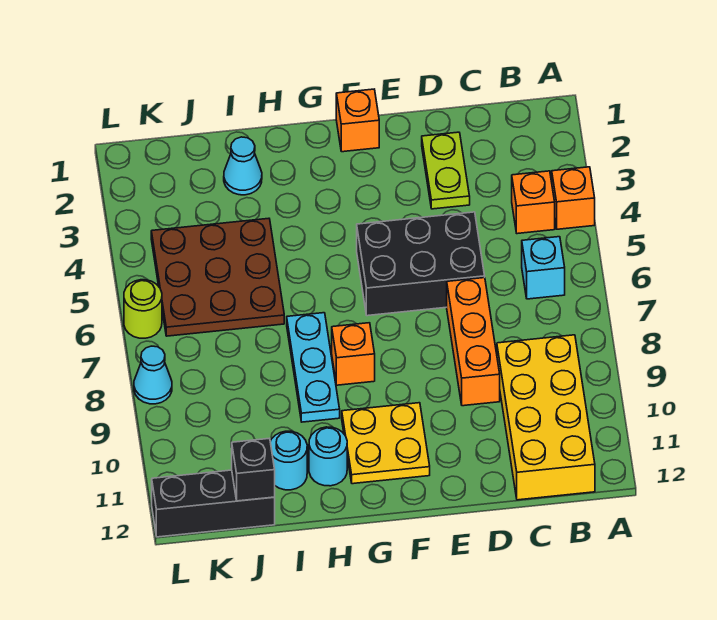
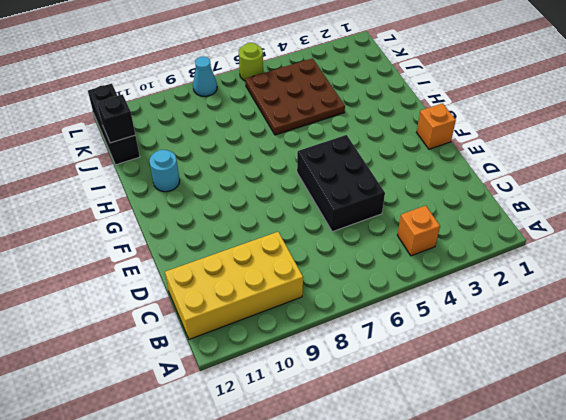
none -> orange brick A4 level 1
none -> cyan brick B6 level 1
none -> lime plate D2:D3 level 1

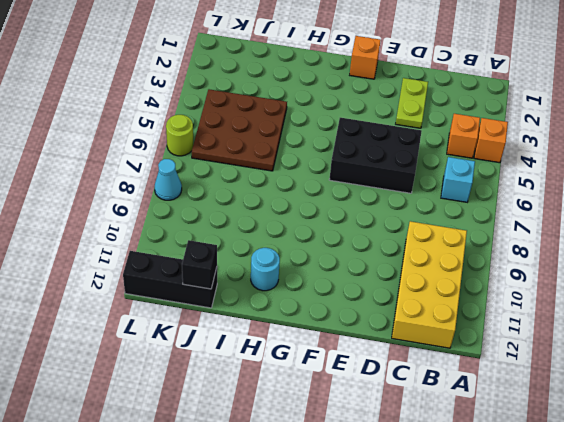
none -> orange brick D7:D9 level 1
none -> yellow plate F10:G11 level 1
none -> orange brick G8 level 1

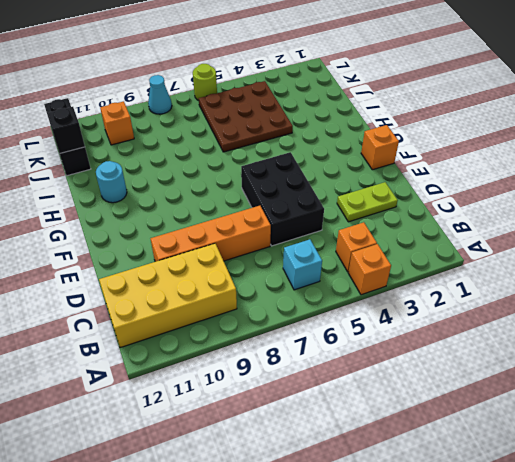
orange brick D7:D10 level 1 -> orange brick D7:D9 level 1
orange brick K10 level 1 -> orange brick G8 level 1
none -> yellow plate F10:G11 level 1
none -> cyan plate H7:H9 level 1
none -> cyan cone I2 level 1

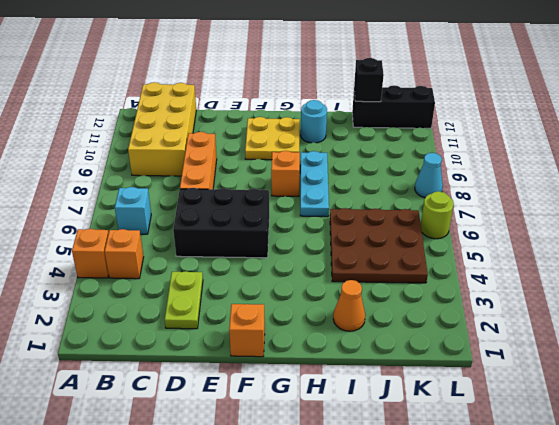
orange cone I2 level 1 -> cyan cone I2 level 1
none -> cyan round brick I11 level 1

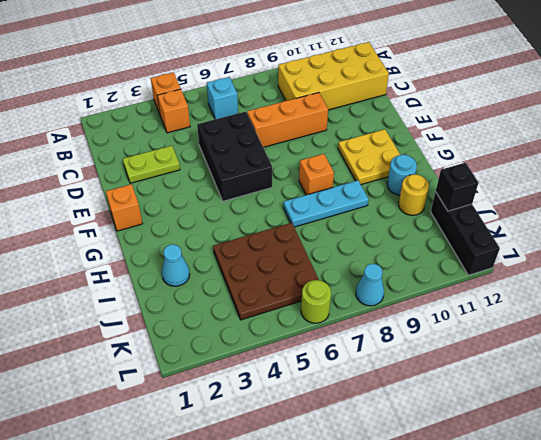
yellow round brick I11 level 1 -> cyan round brick I11 level 1

